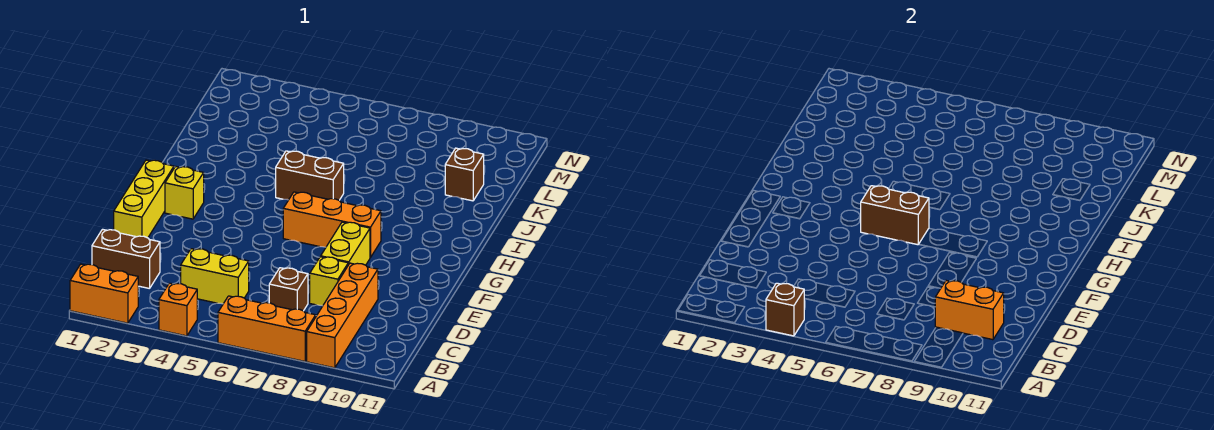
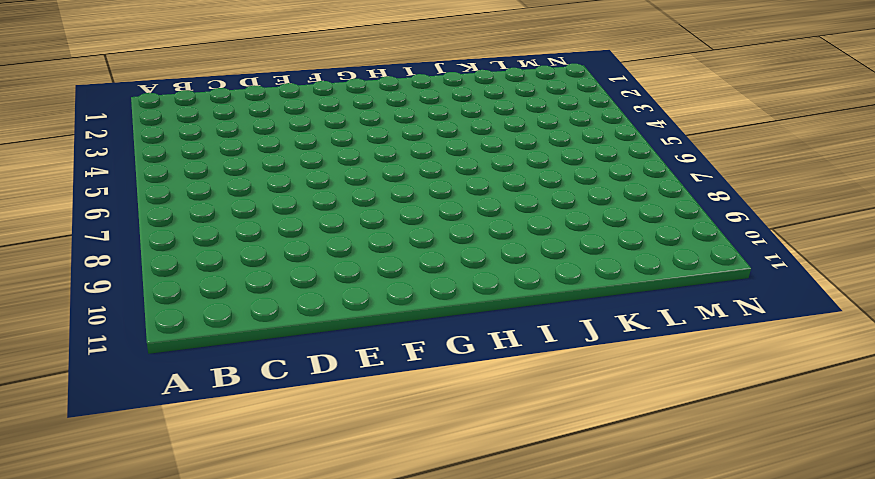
none -> orange brick A1:A2 level 1
none -> orange brick A4 level 1
none -> orange brick A6:A8 level 1

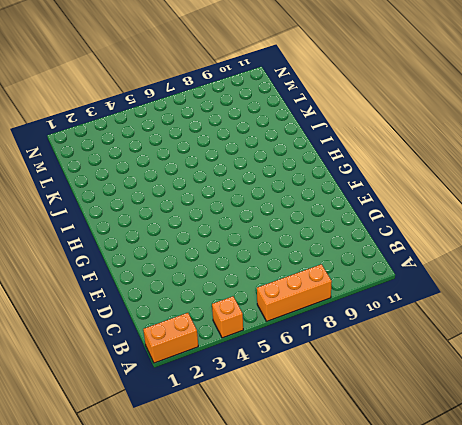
none -> orange brick A9:D9 level 1
none -> brown brick C1:C2 level 1
none -> yellow brick C4:C5 level 1

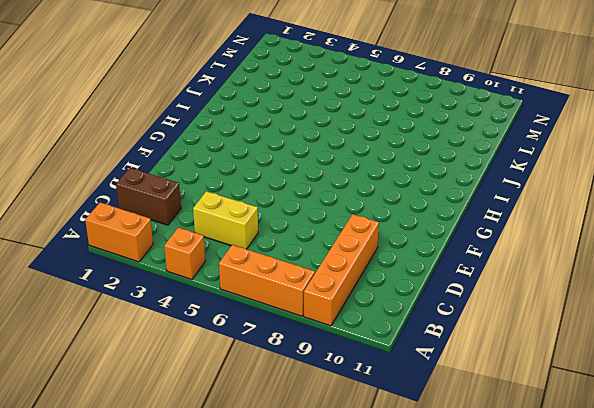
none -> brown brick C7 level 1
none -> yellow brick D8 level 1
none -> yellow brick E1:G1 level 1

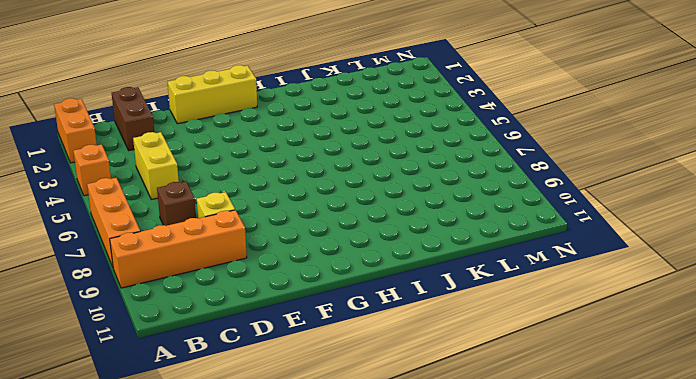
none -> yellow brick E8:F8 level 1
none -> yellow brick G2 level 1
none -> orange brick G6:G8 level 1

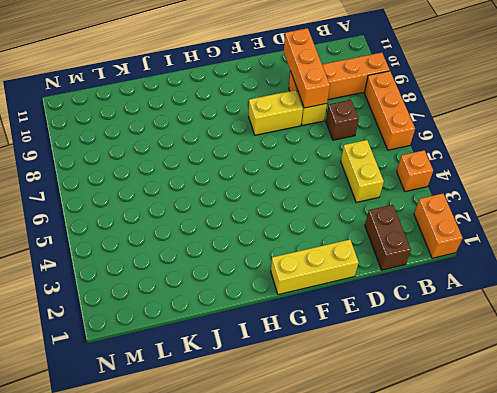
orange brick D8:D10 level 2 -> orange brick G6:G8 level 1
none -> yellow brick G2 level 1
none -> brown brick I5:I6 level 1
none -> brown brick K10 level 1

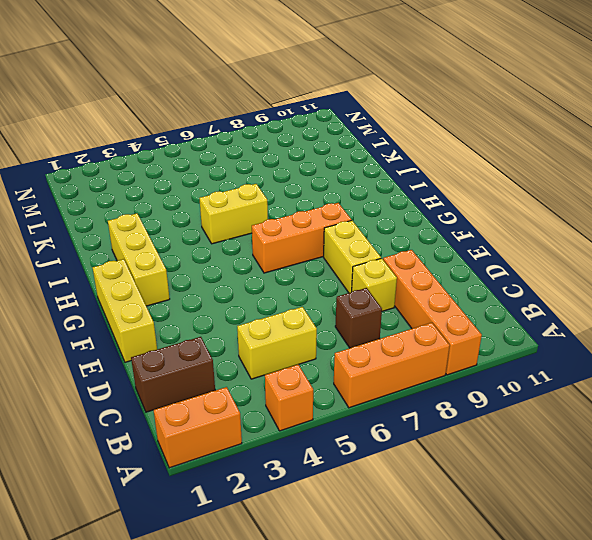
yellow brick G2:I2 level 1 -> yellow brick G2 level 1
yellow brick I5:I6 level 1 -> brown brick I5:I6 level 1
none -> brown brick K10 level 1
none -> brown brick A4 level 2
none -> orange brick C9:C10 level 2

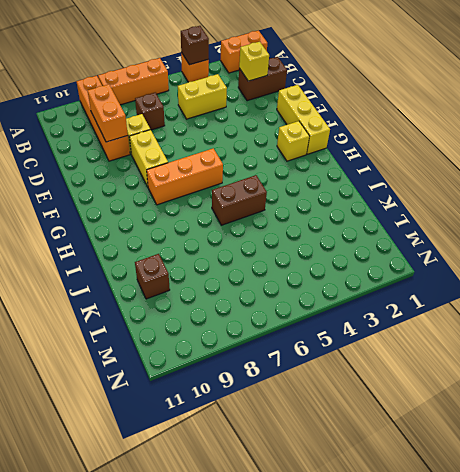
yellow brick C2 level 2 -> none
orange brick C9:D9 level 2 -> orange brick C9:C10 level 2
none -> brown brick G5:G6 level 2

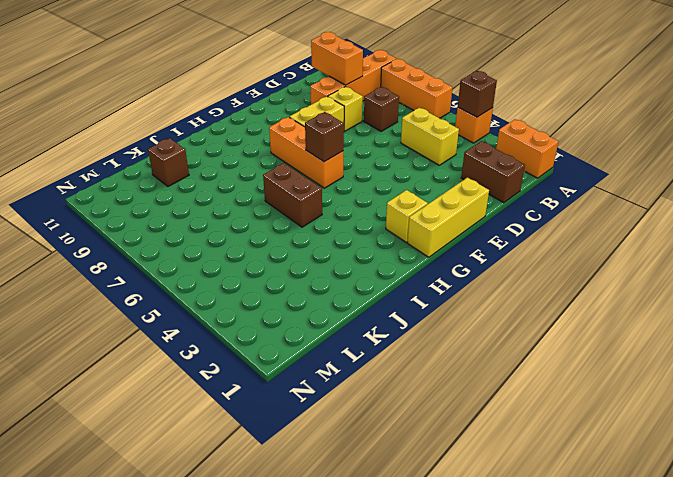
brown brick G6 level 2 -> brown brick G5:G6 level 2

